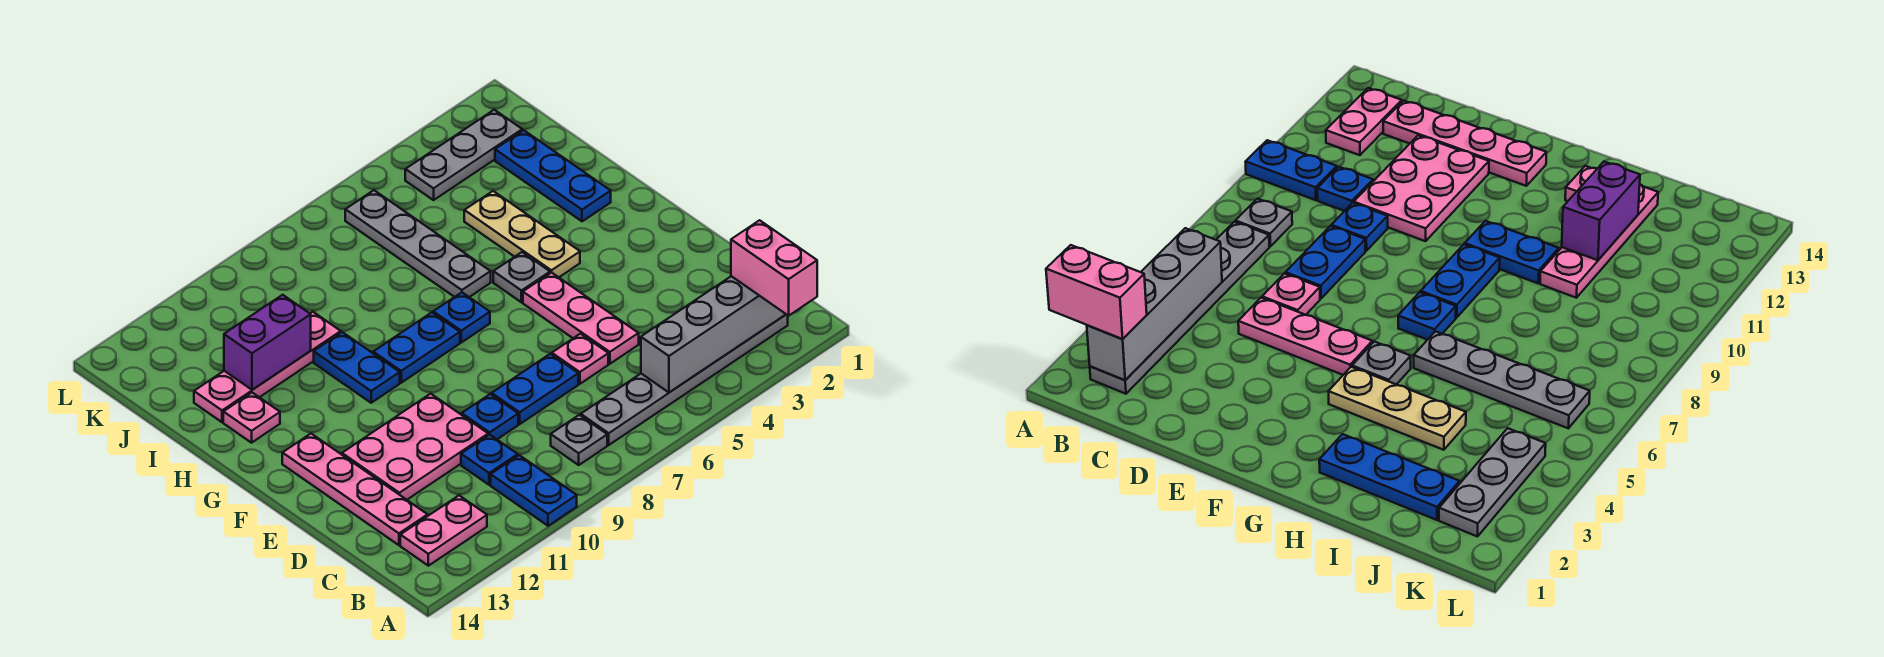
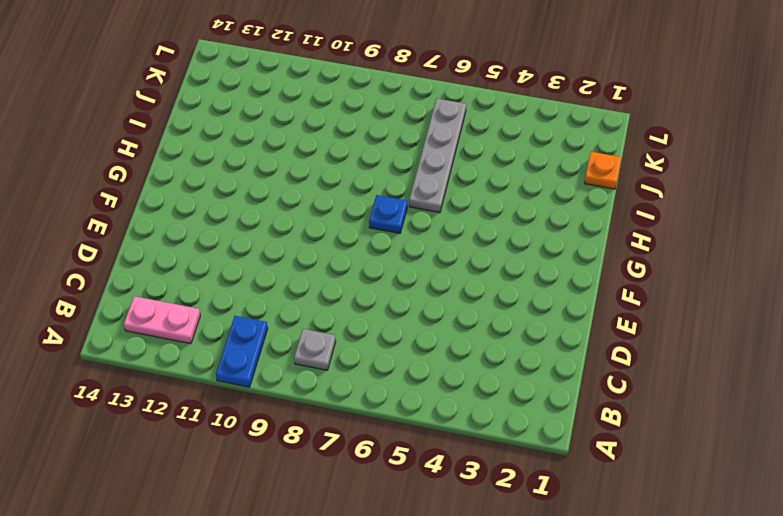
orange plate J1 level 1 -> none
none -> grey plate B2:B7 level 1
none -> blue plate C10 level 1
none -> pink plate C13:F13 level 1

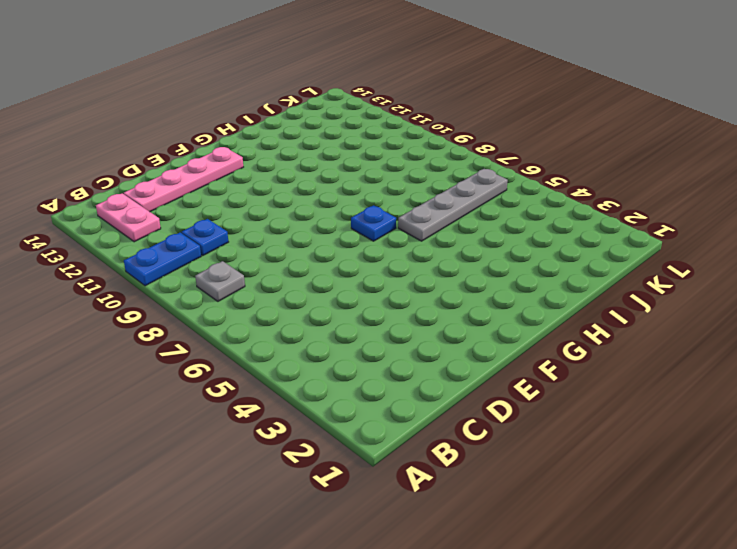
none -> grey plate B2:B7 level 1
none -> pink plate D5:F5 level 1
none -> pink plate D6 level 1

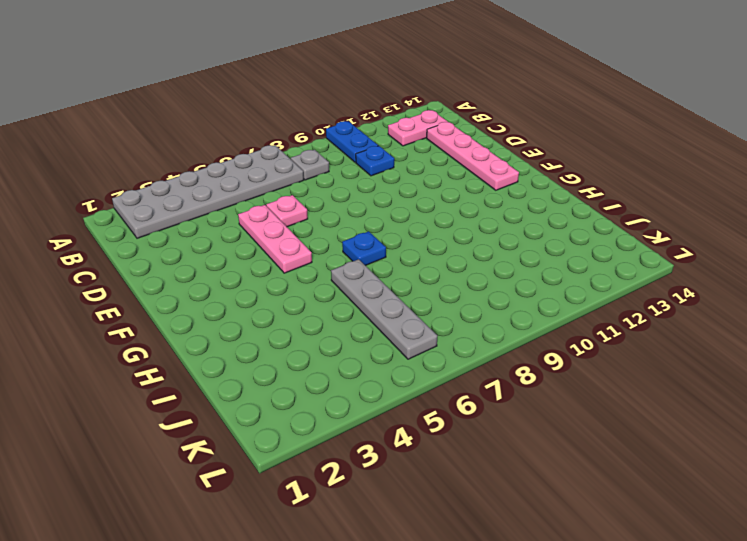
grey plate A2:B7 level 1 -> grey plate B2:B7 level 1
none -> blue plate D7:D8 level 1
none -> blue plate D9 level 1
none -> pink plate D10:E12 level 1

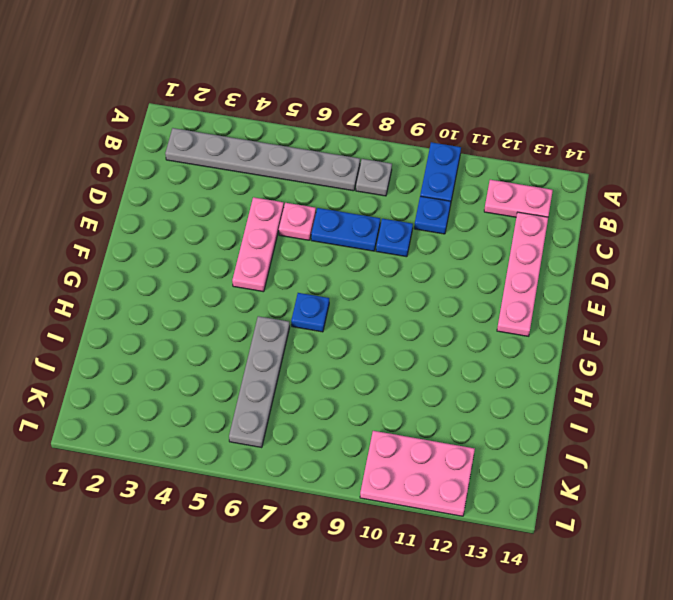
pink plate K10:L12 level 1 -> pink plate D10:E12 level 1
none -> tan plate G4:I4 level 1
none -> grey plate G5 level 1
none -> blue plate G8:G9 level 1

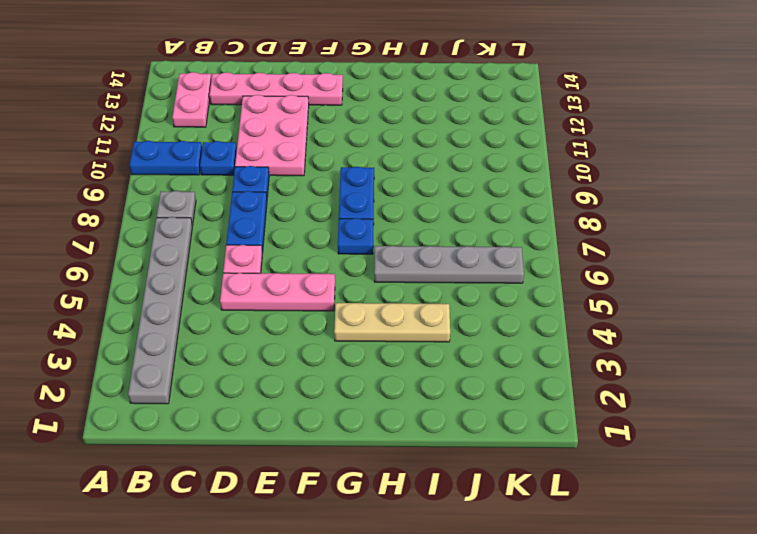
none -> grey plate G5 level 1
none -> blue plate G10:H10 level 1
none -> blue plate H2:J2 level 1

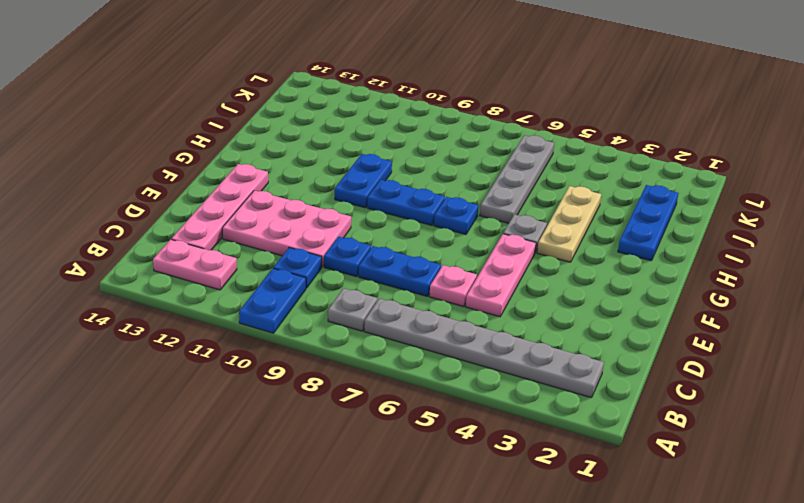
none -> pink plate H13 level 1
none -> pink plate I10:I13 level 1
none -> grey plate K2:K4 level 1

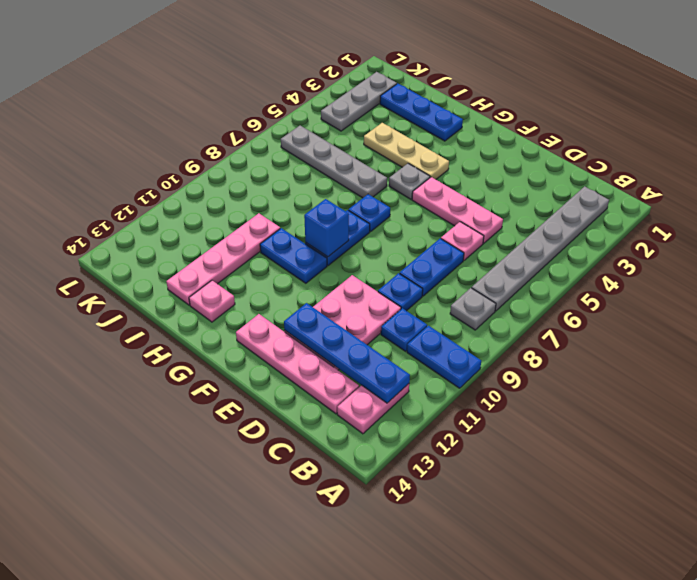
blue plate B12:E12 level 2 -> none
blue brick G9 level 2 -> none
none -> grey brick B2:B5 level 2
none -> purple brick I11:I12 level 2
none -> pink brick A2:B2 level 3

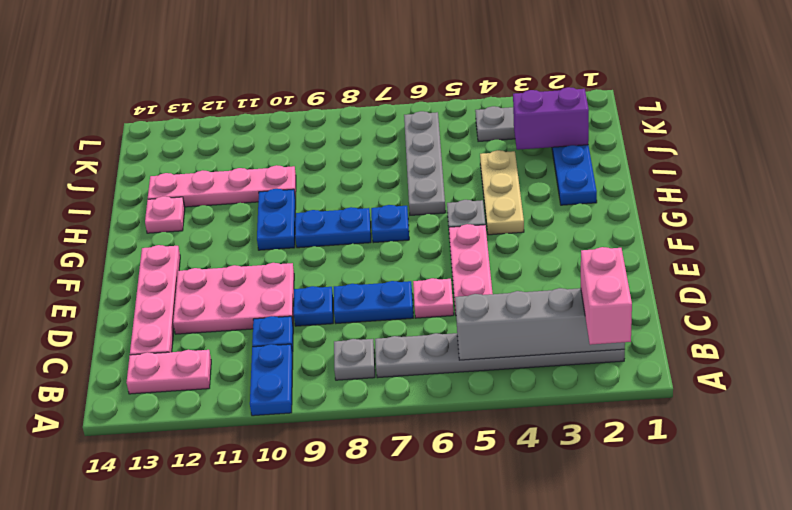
purple brick J2:J3 level 2 -> purple brick I11:I12 level 2

